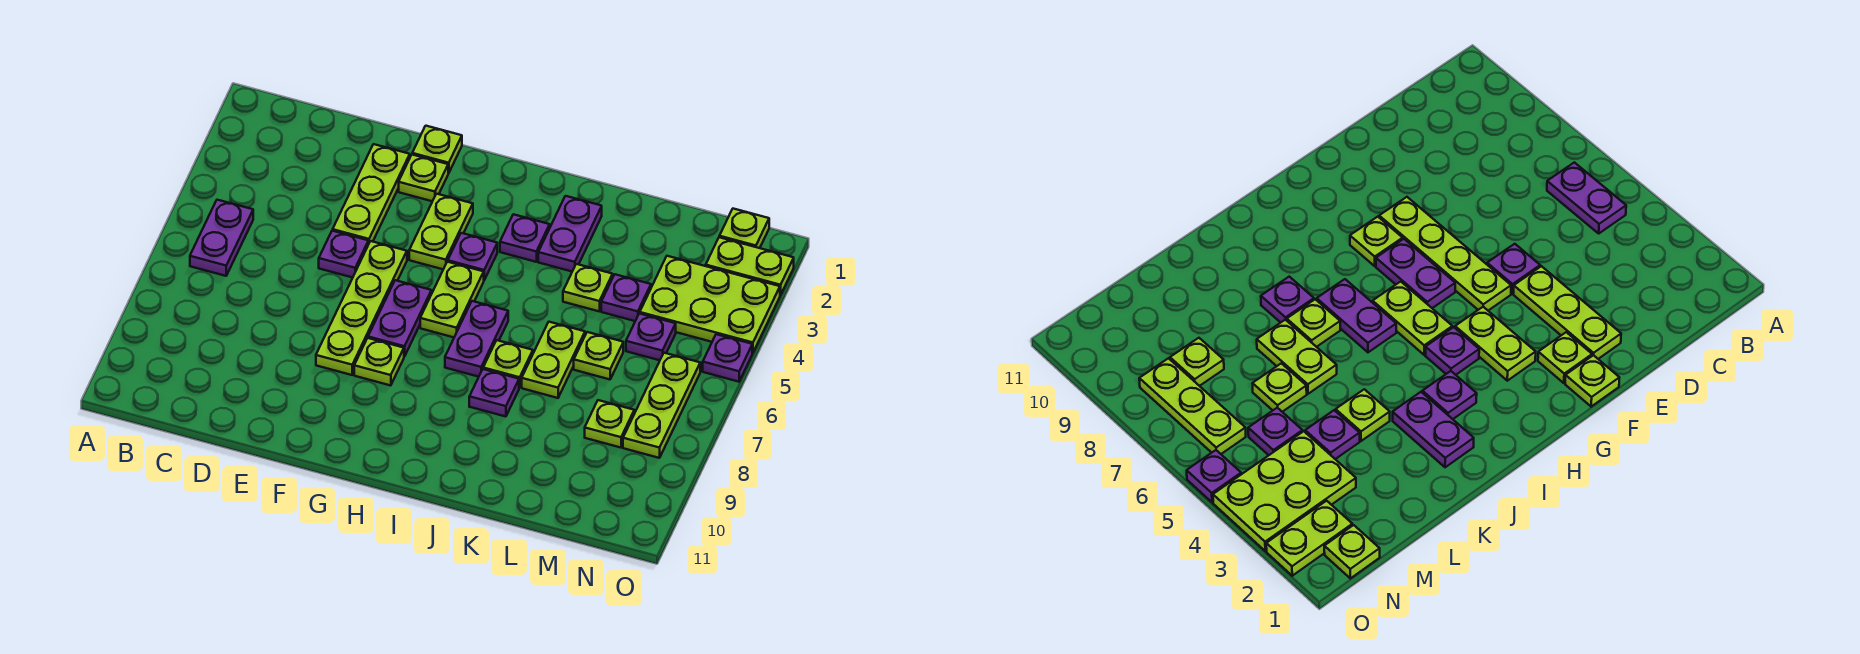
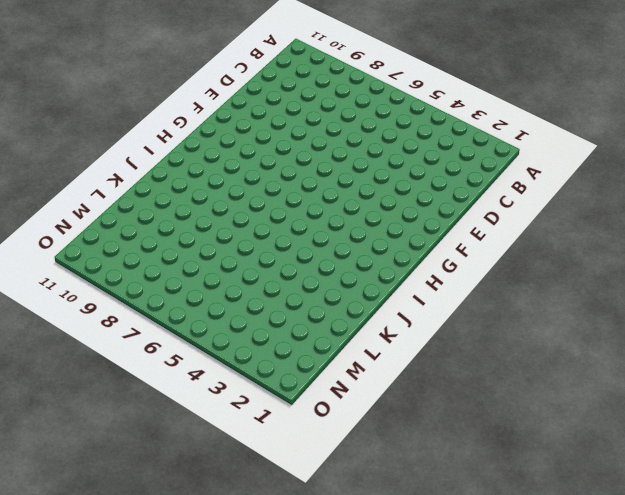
none -> purple plate B5:B6 level 1
none -> lime plate E2:E4 level 1
none -> purple plate E5 level 1

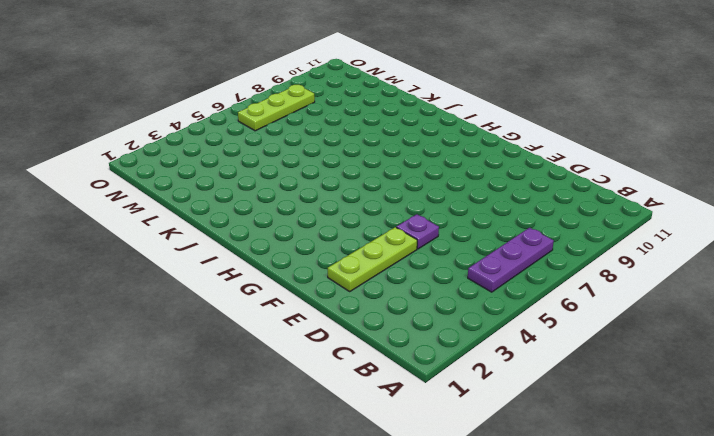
purple plate B5:B7 level 1 -> purple plate B5:B6 level 1
none -> lime plate F1 level 1
none -> lime plate F2 level 1
none -> lime plate F5:F8 level 1

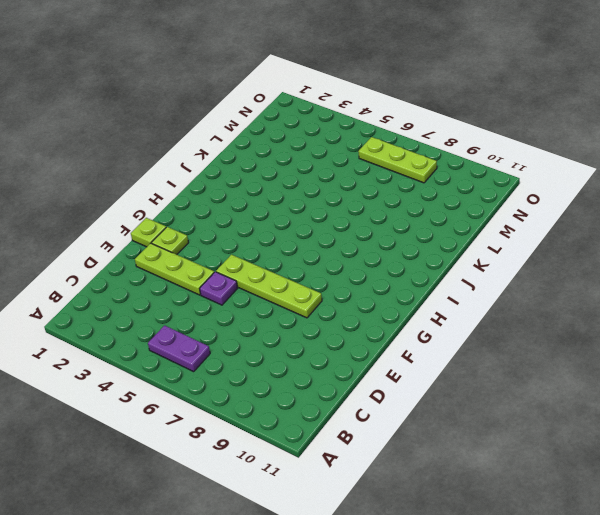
none -> lime plate G3:G4 level 1
none -> purple plate G6:G7 level 1
none -> lime plate G8 level 1

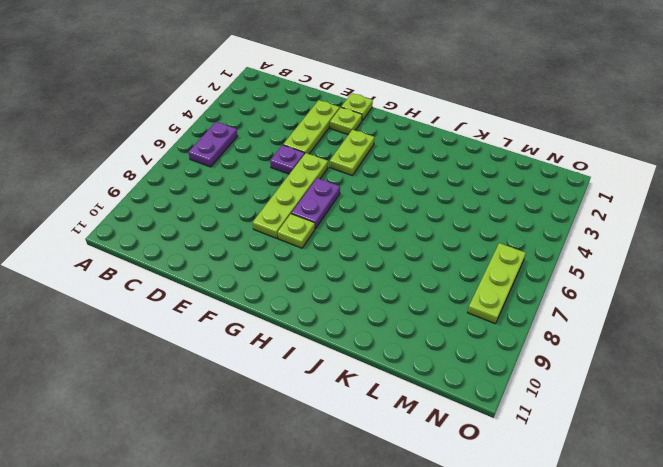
none -> purple plate H4 level 1
none -> lime plate H5:H6 level 1
none -> purple plate I3 level 1

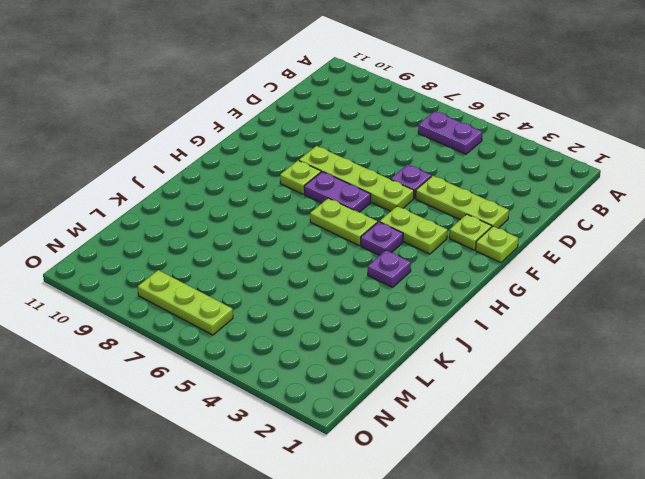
none -> purple plate I6:I7 level 1
none -> purple plate J2:J3 level 1
none -> lime plate J7 level 1

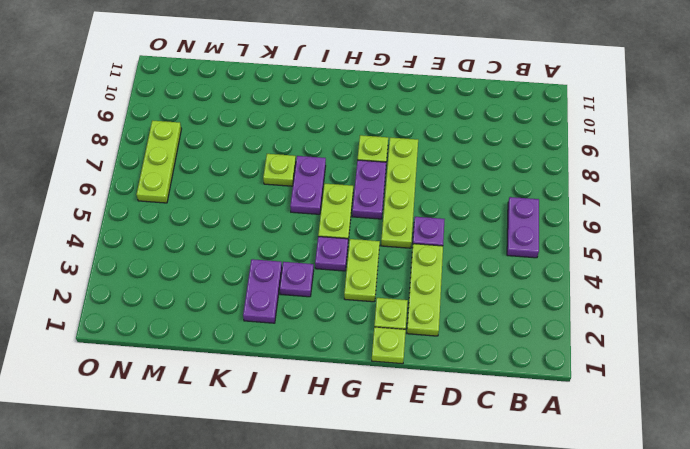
none -> purple plate J8 level 1
none -> lime plate K4 level 1
none -> lime plate K6:K7 level 1

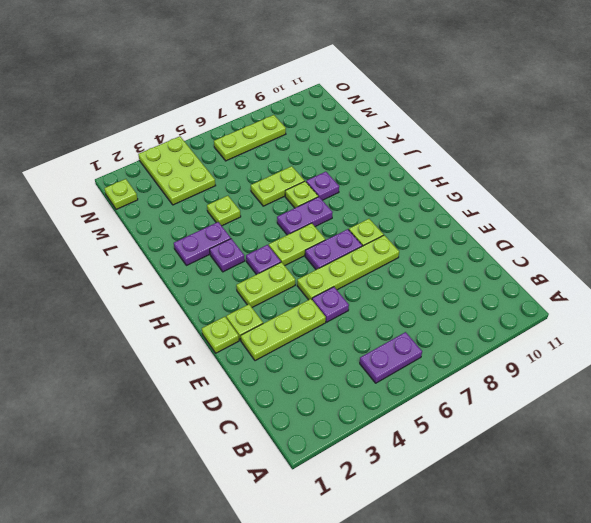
none -> purple plate L4 level 1
none -> lime plate L6 level 1
none -> purple plate M5 level 1

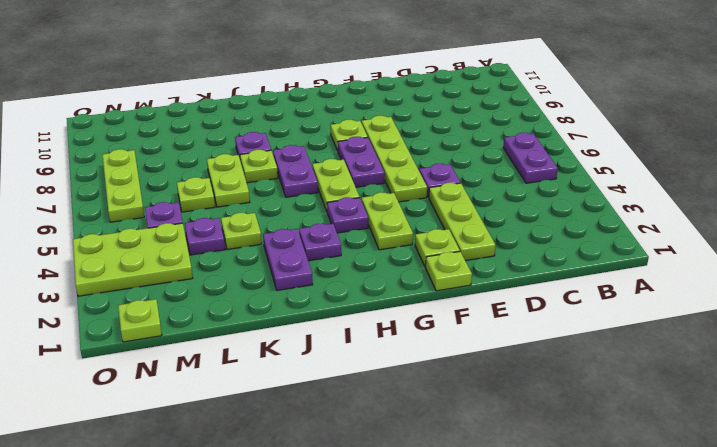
none -> lime plate M8 level 1
none -> lime plate N2:O2 level 1
none -> purple plate O5 level 1

